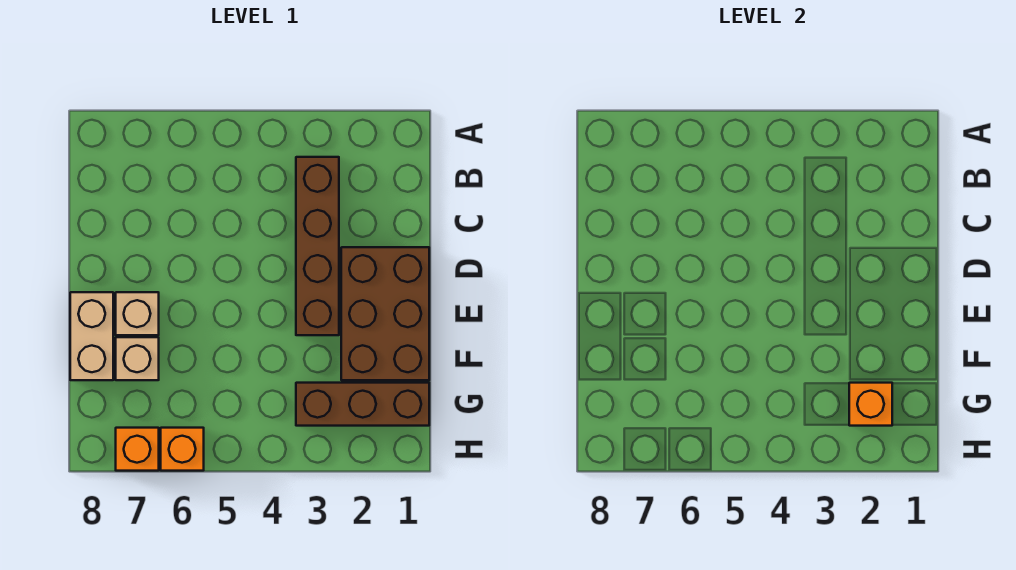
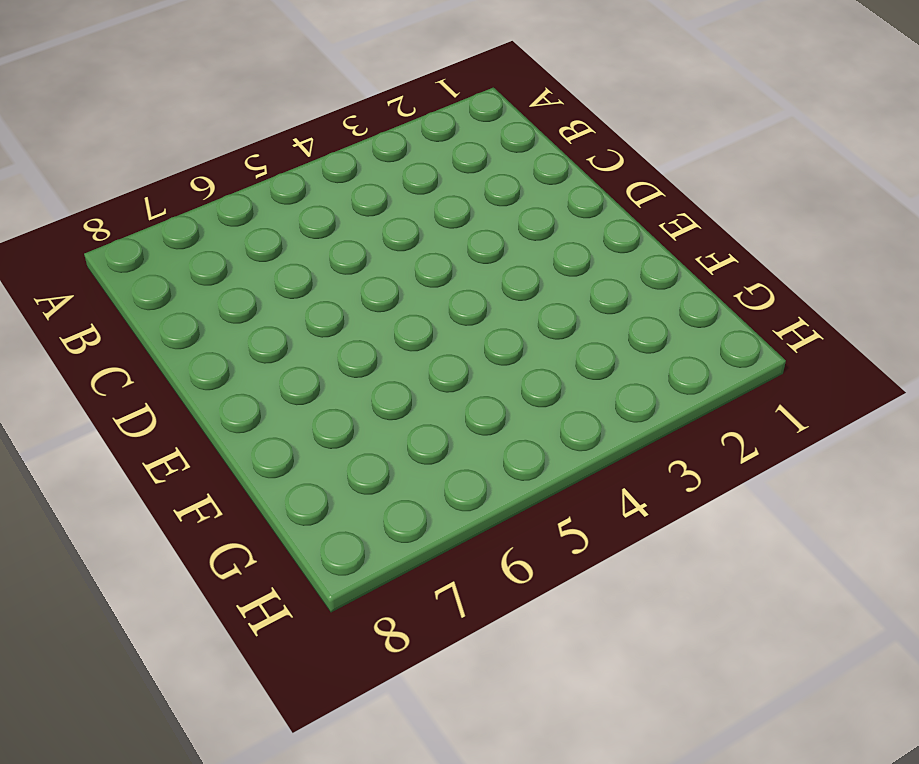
none -> brown brick B3:E3 level 1
none -> brown brick D1:F2 level 1

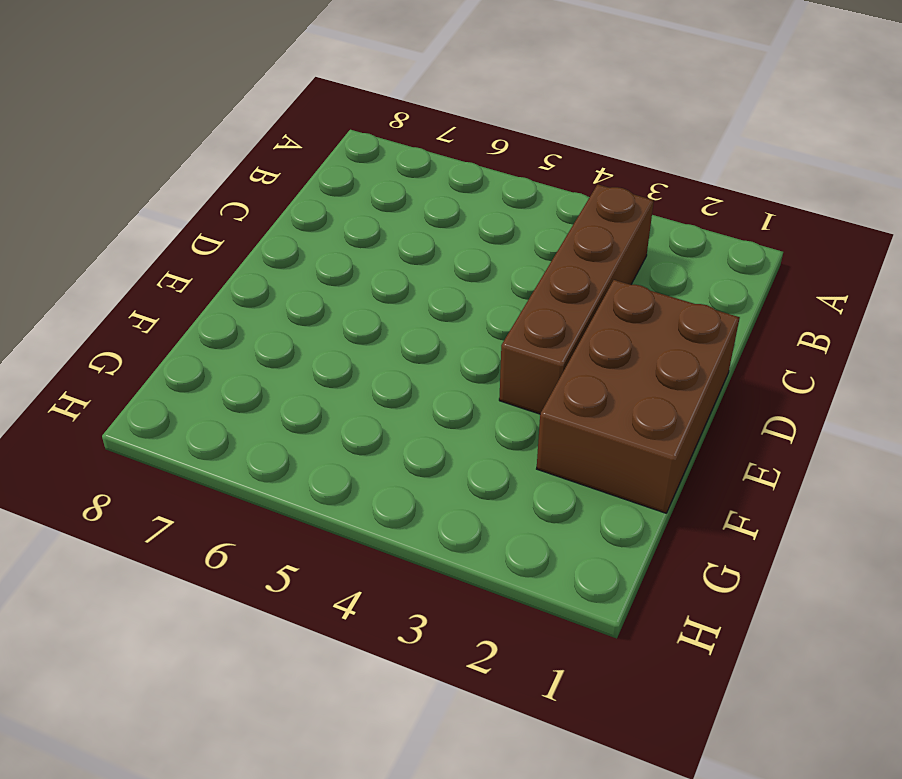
none -> tan brick E7 level 1
none -> tan brick E8:F8 level 1

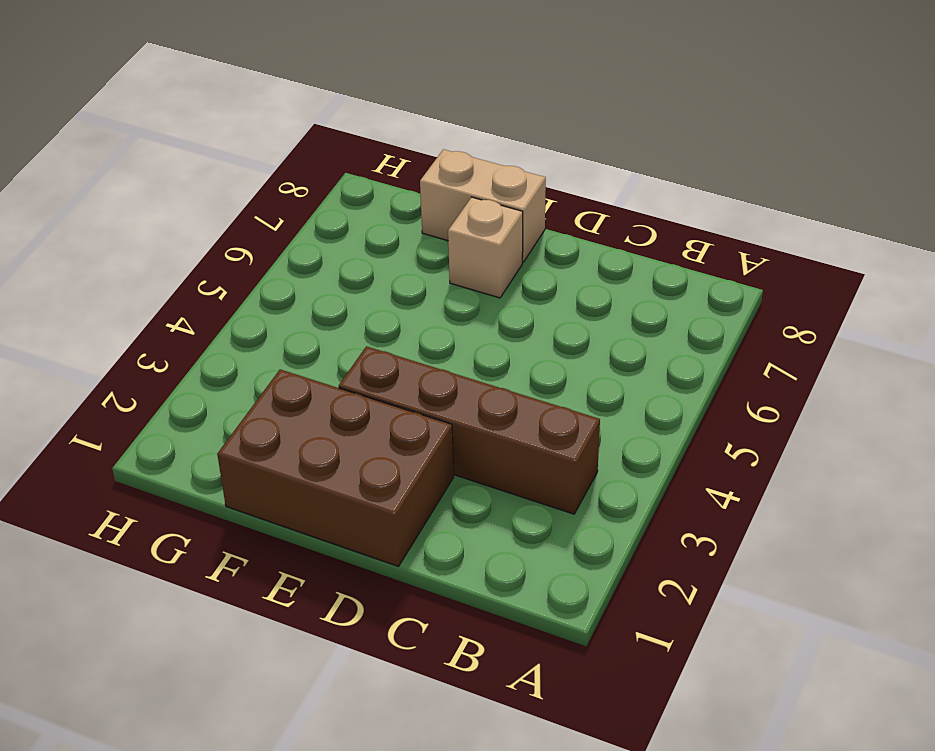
none -> tan brick F7 level 1
none -> brown brick G1:G3 level 1

